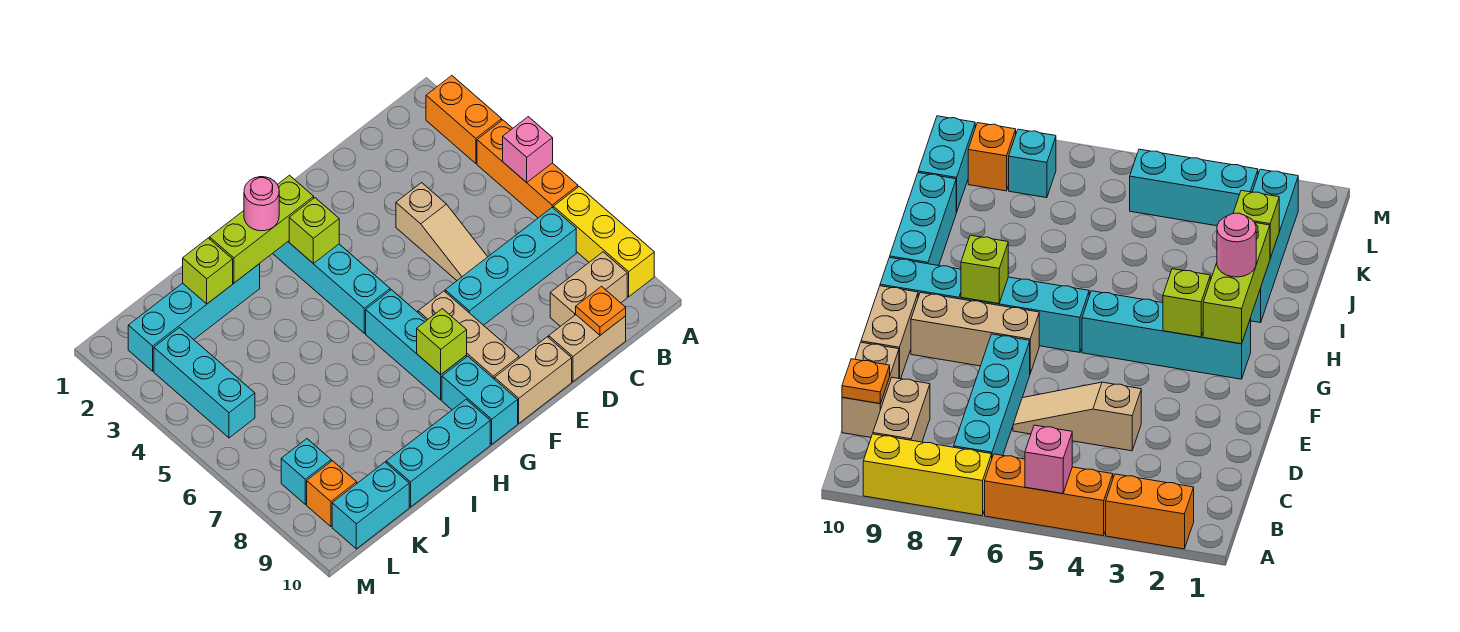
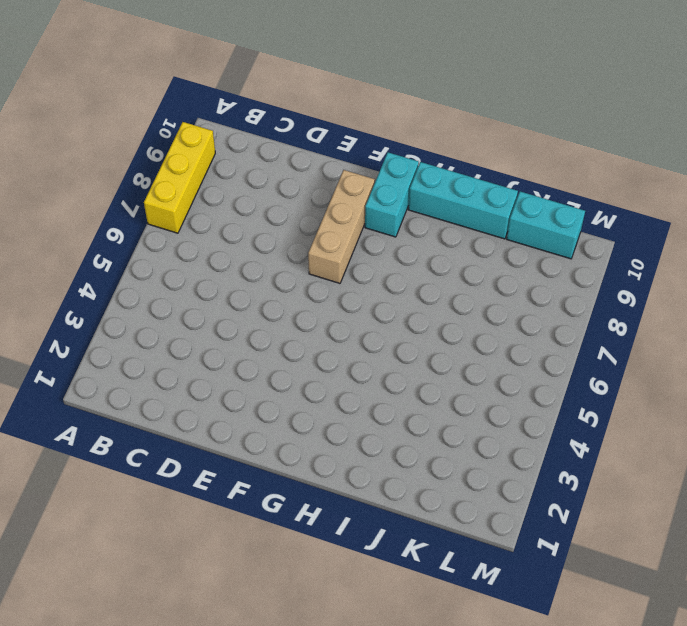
none -> orange brick A2:A3 level 1
none -> orange brick A4:A6 level 1
none -> cyan brick B7:E7 level 1

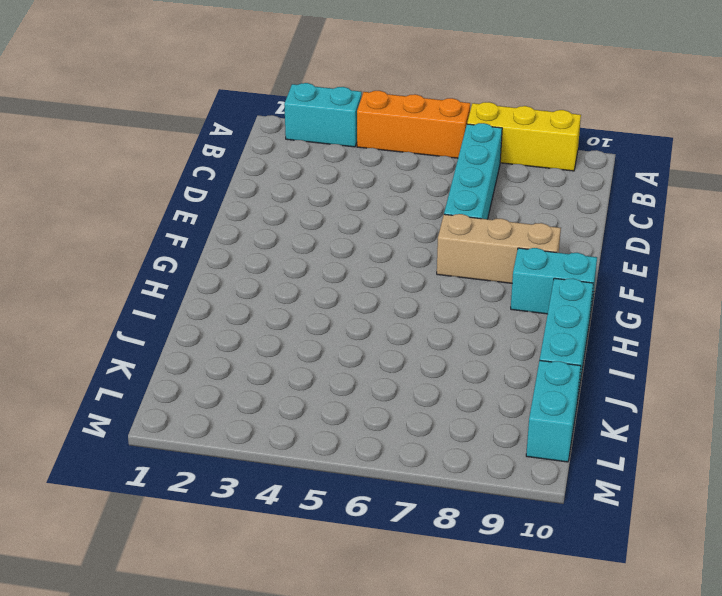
cyan brick A2:A3 level 1 -> orange brick A2:A3 level 1
none -> tan brick B9:C9 level 1
none -> tan brick C10:D10 level 1
none -> tan slope D4:D6 level 1 top 4

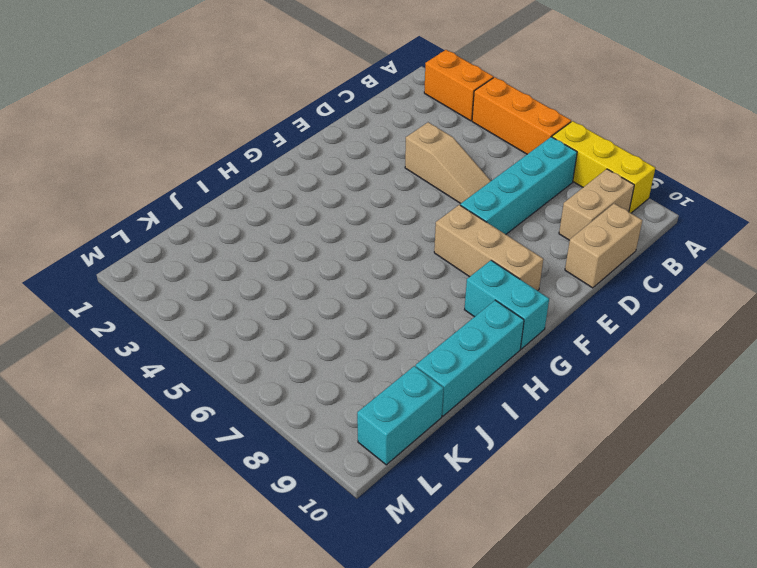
none -> tan brick E10:F10 level 1
none -> cyan brick G2:G5 level 1
none -> cyan brick G6:G8 level 1

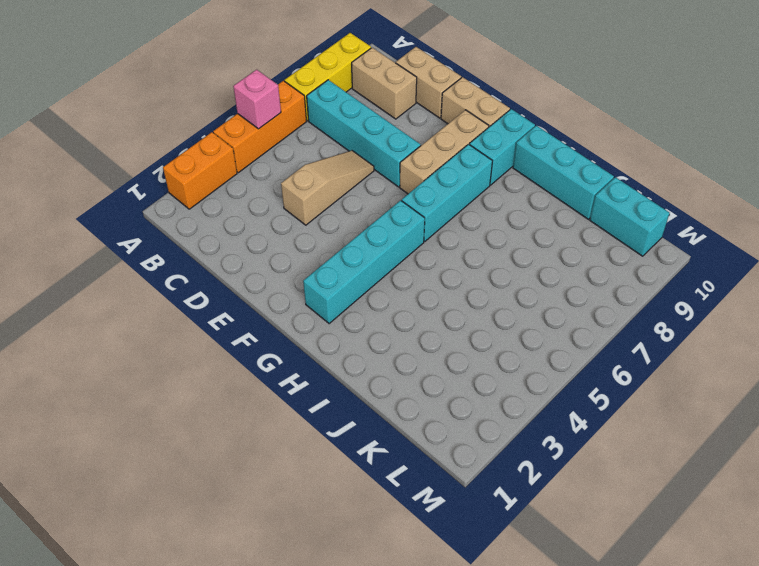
none -> cyan brick I2:L2 level 1
none -> cyan brick L3:L5 level 1
none -> cyan brick L8 level 1

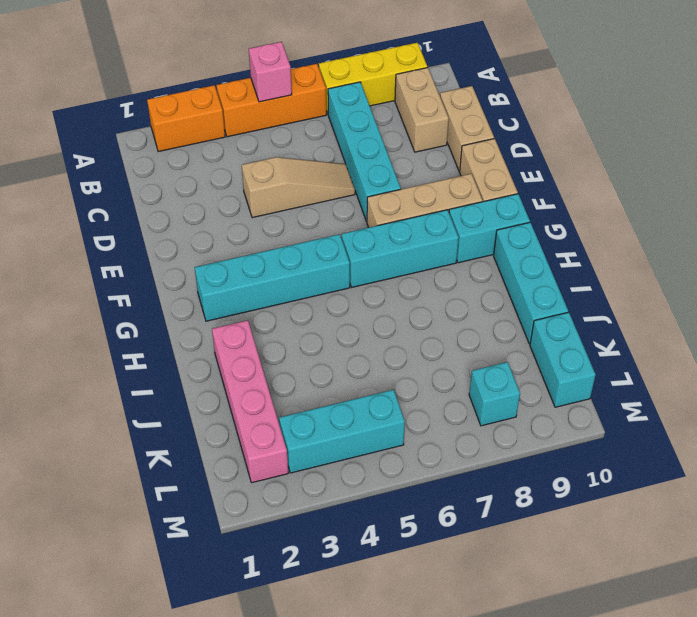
pink brick I2:L2 level 1 -> cyan brick I2:L2 level 1
none -> orange brick L9 level 1
none -> orange plate C10 level 2
none -> lime brick G2:I2 level 2

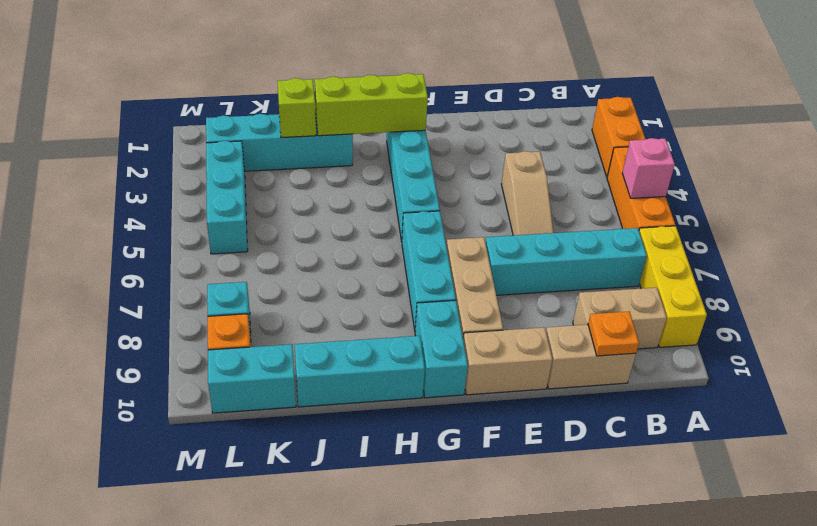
none -> lime brick G3 level 2
none -> lime brick G8 level 2
none -> pink round brick H2 level 3

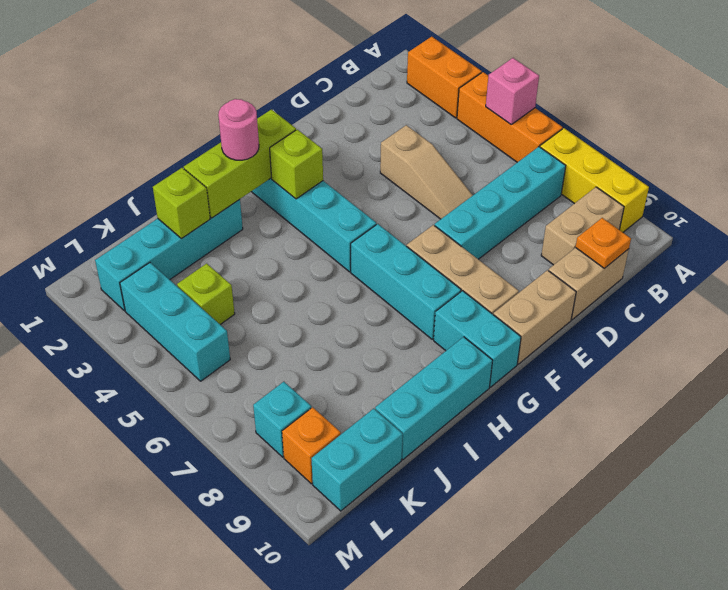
lime brick K4 level 1 -> lime brick G8 level 2

